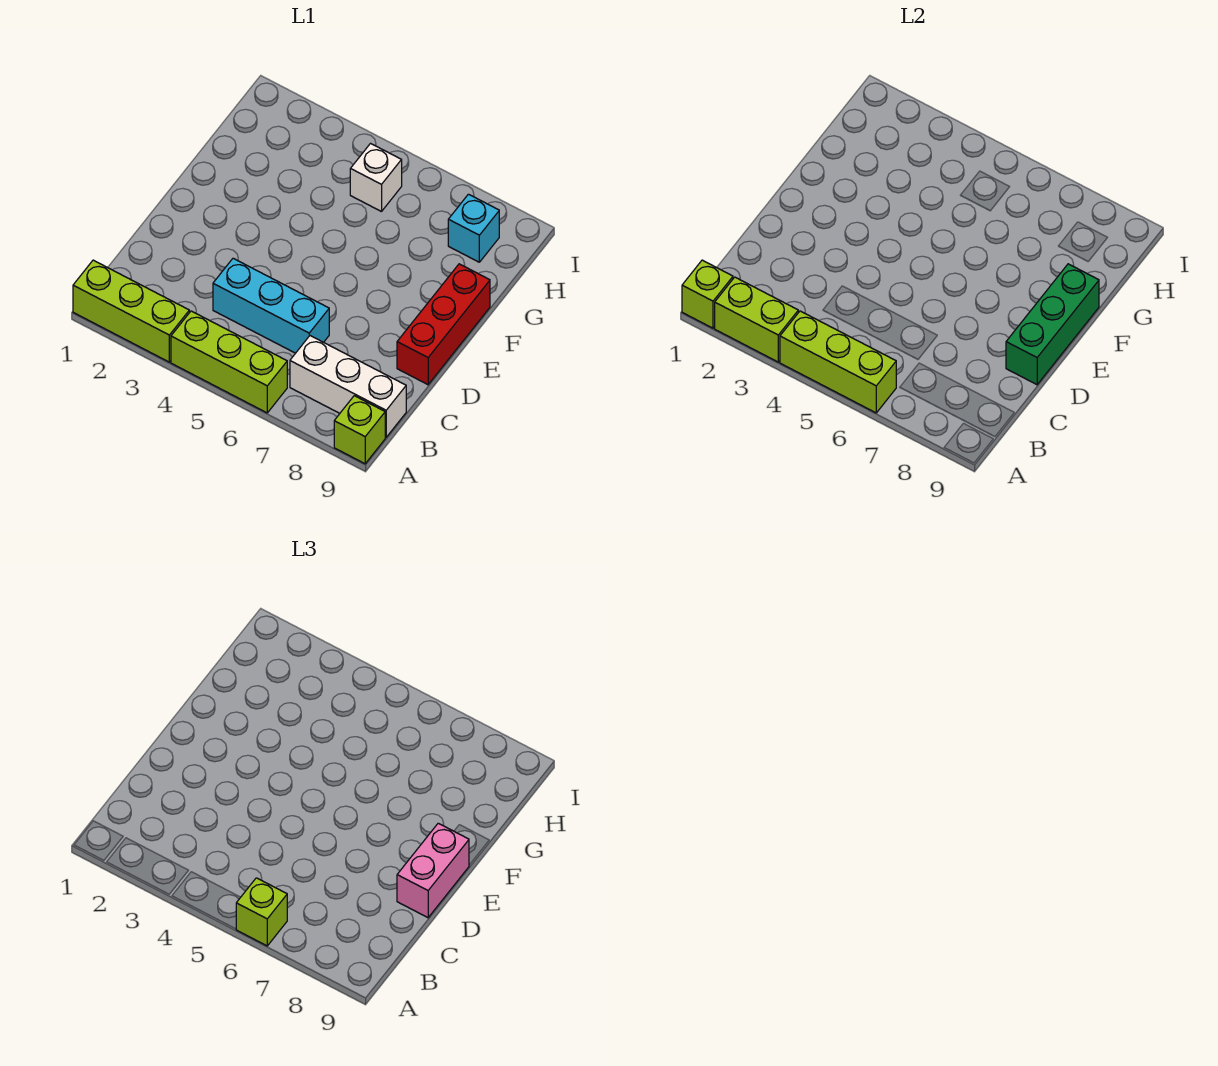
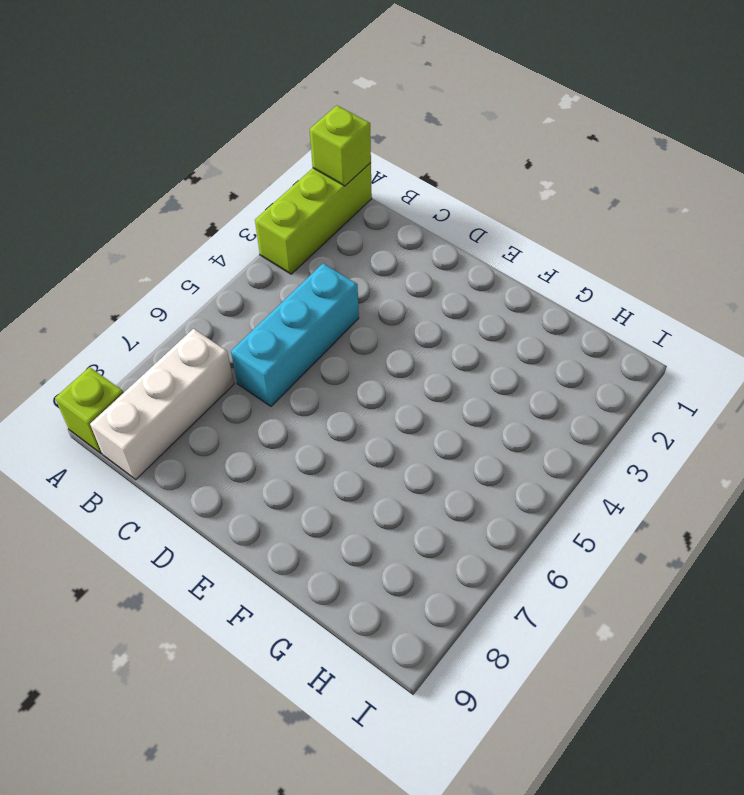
none -> lime brick A4:A6 level 1
none -> red brick D9:F9 level 1
none -> white brick H5 level 1

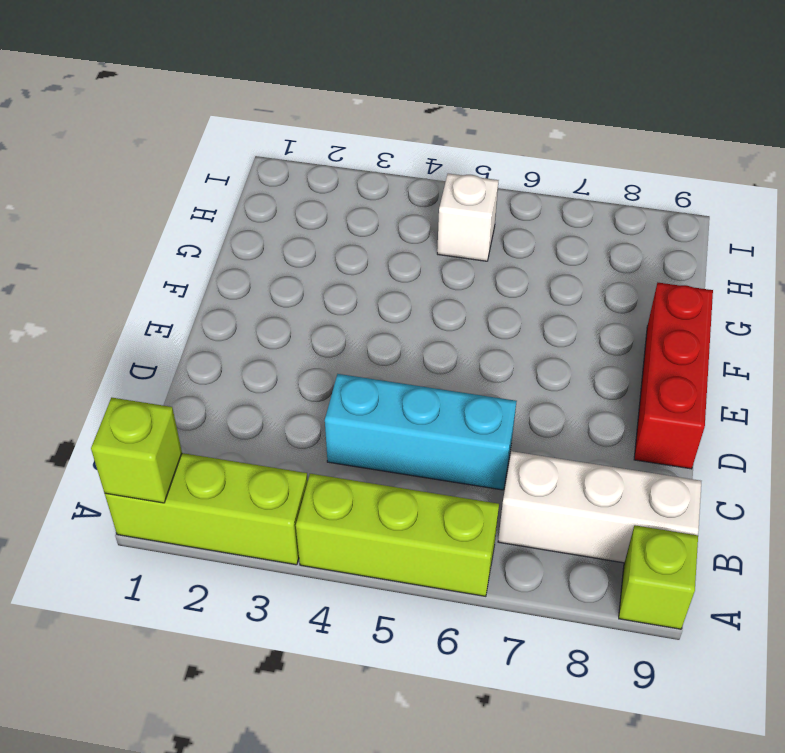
none -> cyan brick H8 level 1
none -> lime brick A2:A3 level 2
none -> lime brick A4:A6 level 2

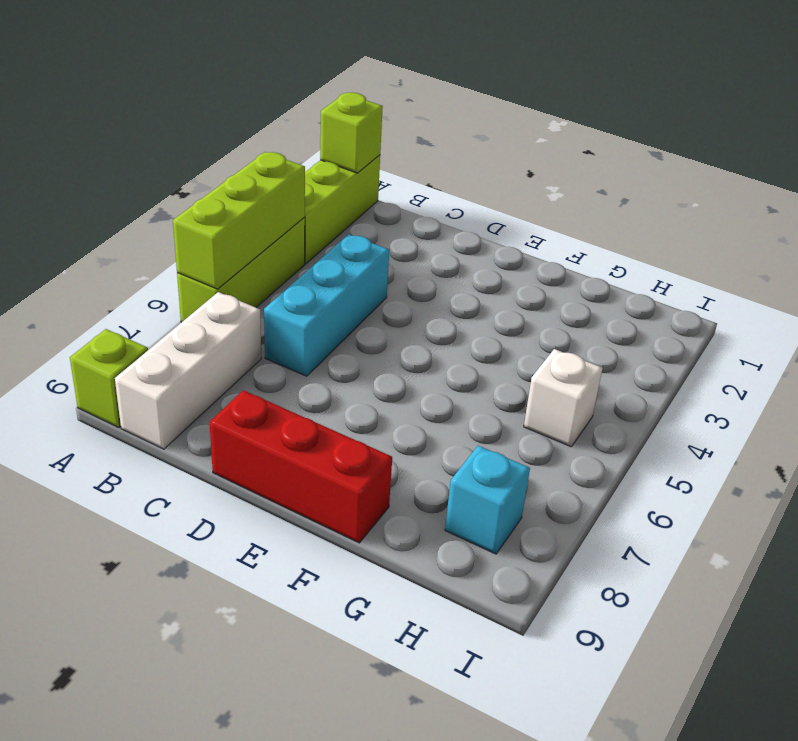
none -> lime brick A2:A3 level 2
none -> green brick D9:F9 level 2
none -> lime brick A6 level 3

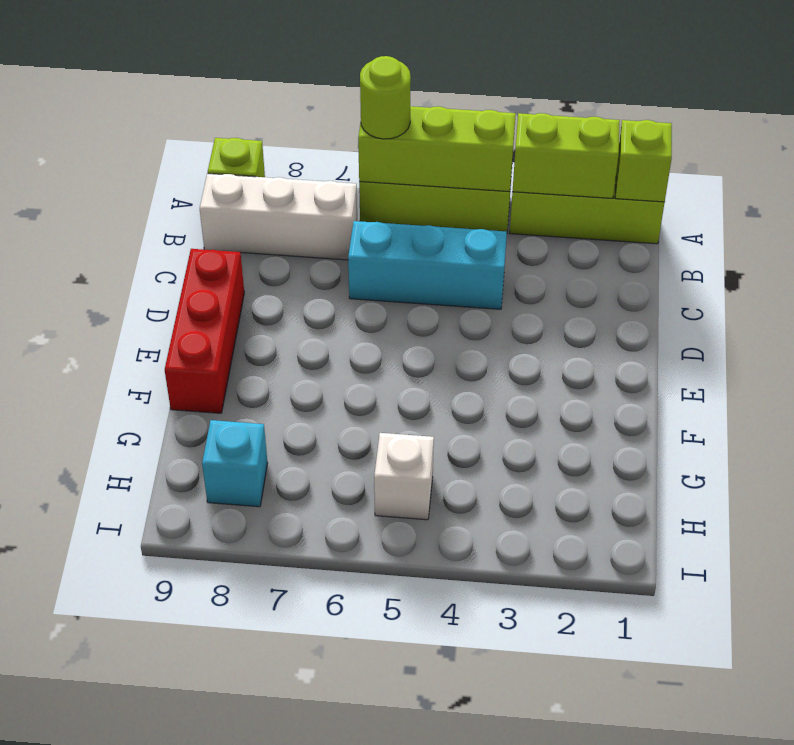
lime round brick A6 level 3 -> lime brick A6 level 3
none -> green brick D9:F9 level 2
none -> pink brick D9:E9 level 3

